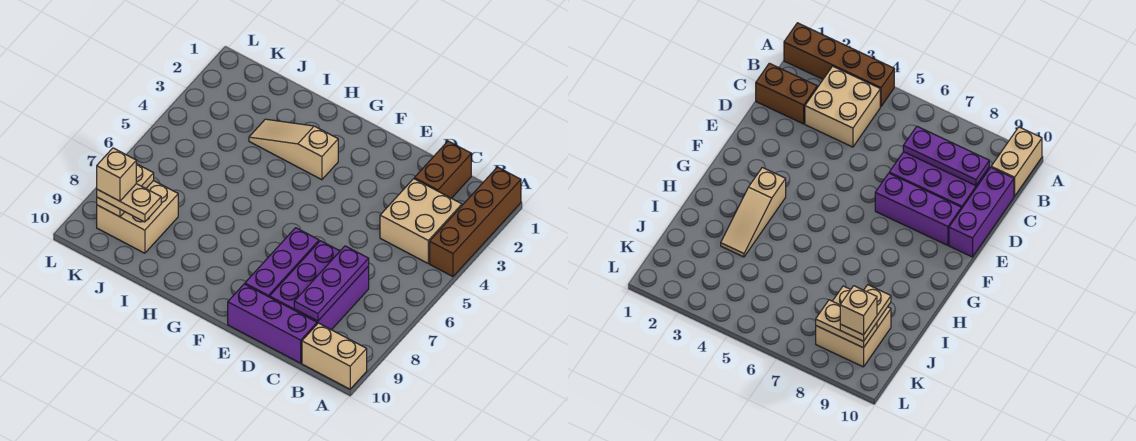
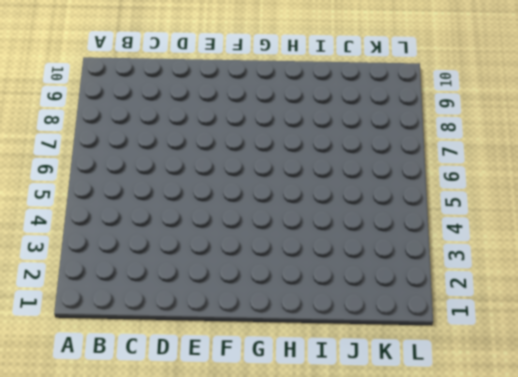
none -> brown brick A1:A4 level 1
none -> tan brick A10:B10 level 1
none -> tan brick B3:C4 level 1

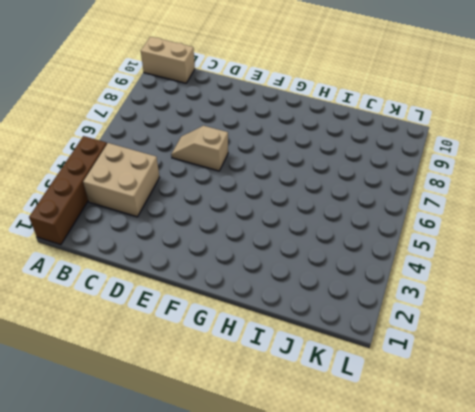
tan slope D6:E6 level 1 top E -> none
none -> brown brick C1:C2 level 1
none -> purple brick C7:D9 level 1
none -> purple brick C10:E10 level 1

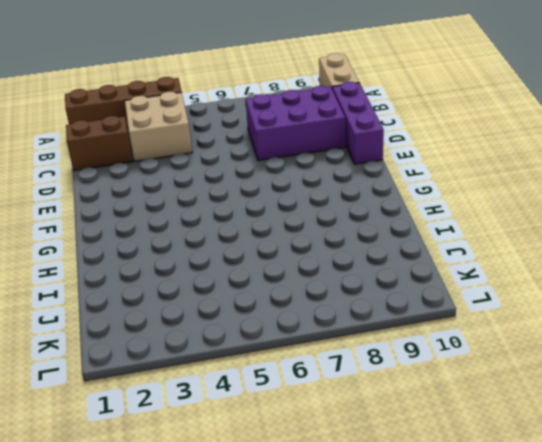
none -> purple brick E7:E9 level 1
none -> tan slope G3:I3 level 1 top G
none -> tan brick J8:K9 level 1

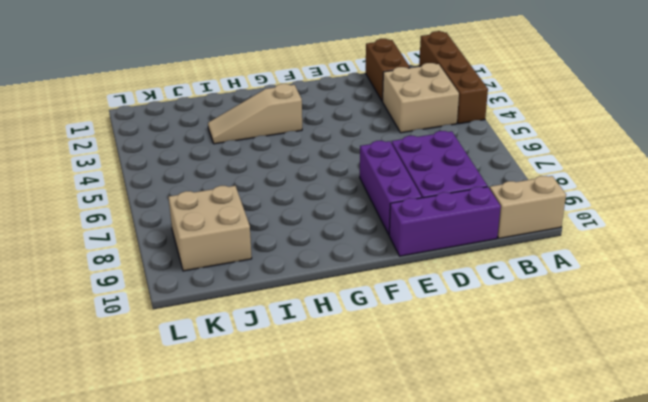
none -> purple plate C7:C9 level 2
none -> tan plate K8:K9 level 2
none -> tan plate J9:K9 level 3

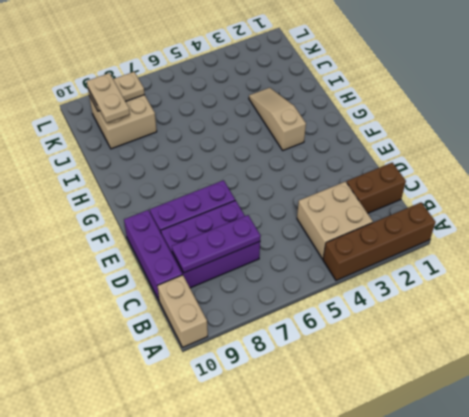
none -> tan brick K9 level 4

